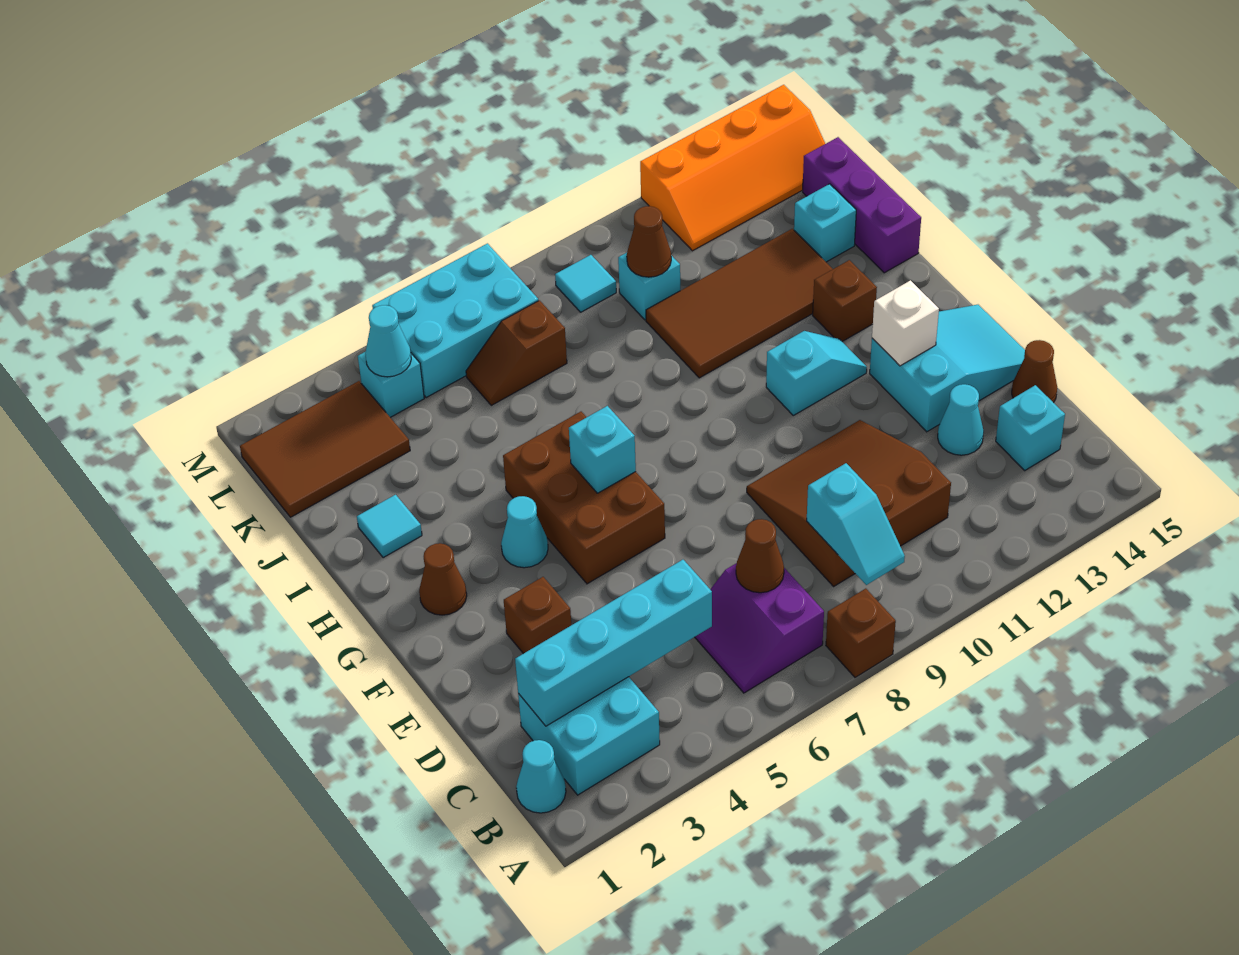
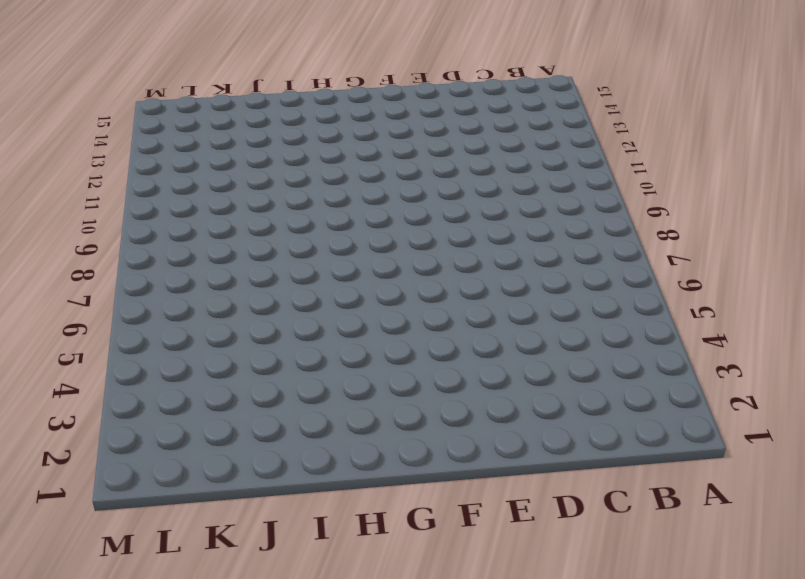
none -> brown brick A8 level 1
none -> cyan cone B1 level 1
none -> cyan brick B2:C3 level 1
none -> purple slope B6:C7 level 1 top 7

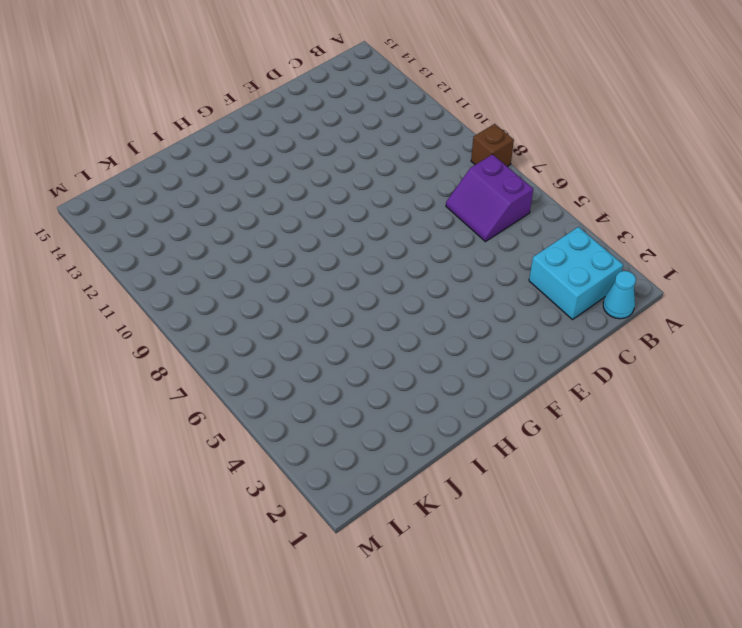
purple slope B6:C7 level 1 top B -> purple slope B6:C7 level 1 top 7
none -> brown slope C9:E11 level 1 top C
none -> cyan brick C14 level 1
none -> cyan cone D13 level 1
none -> brown cone D15 level 1

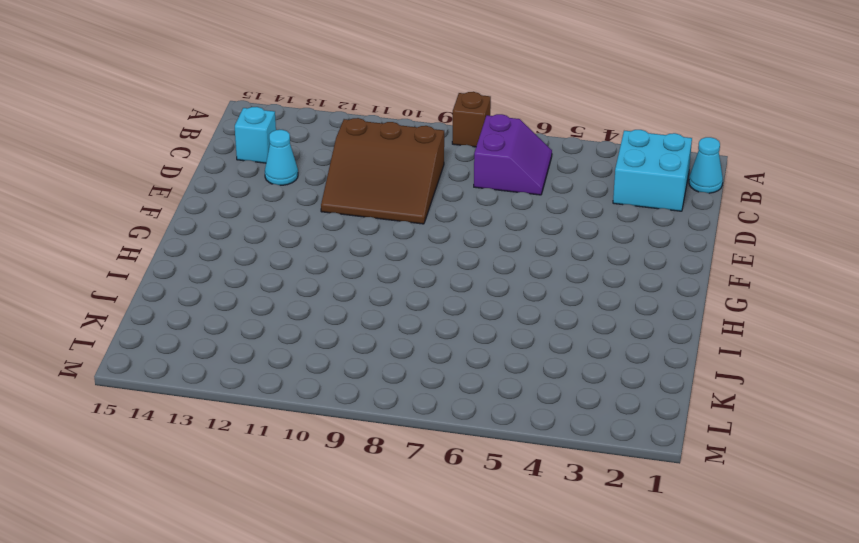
none -> brown cone D15 level 1
none -> brown brick E3 level 1
none -> cyan slope E13:F15 level 1 top 13
none -> brown brick F5:H6 level 1

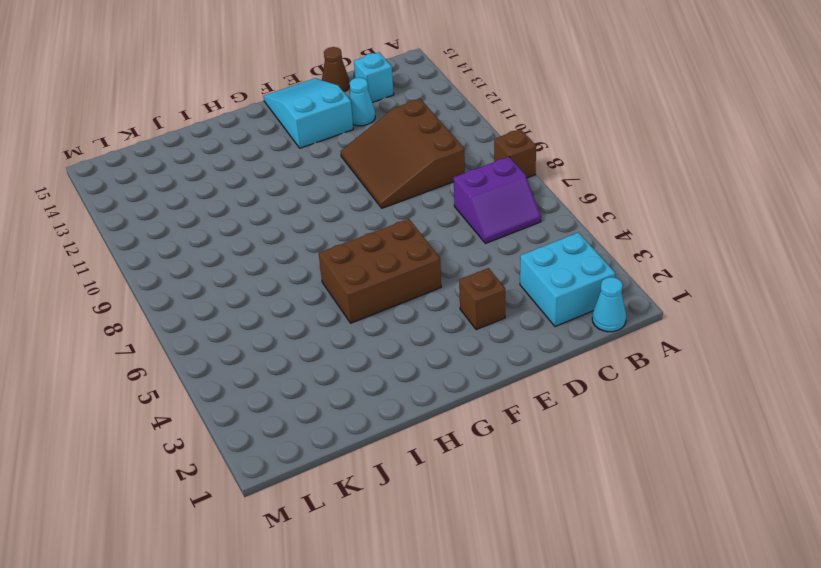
none -> brown cone G2 level 1
none -> cyan cone G4 level 1
none -> cyan slope G11:G12 level 1 top 11
none -> brown brick H13 level 1

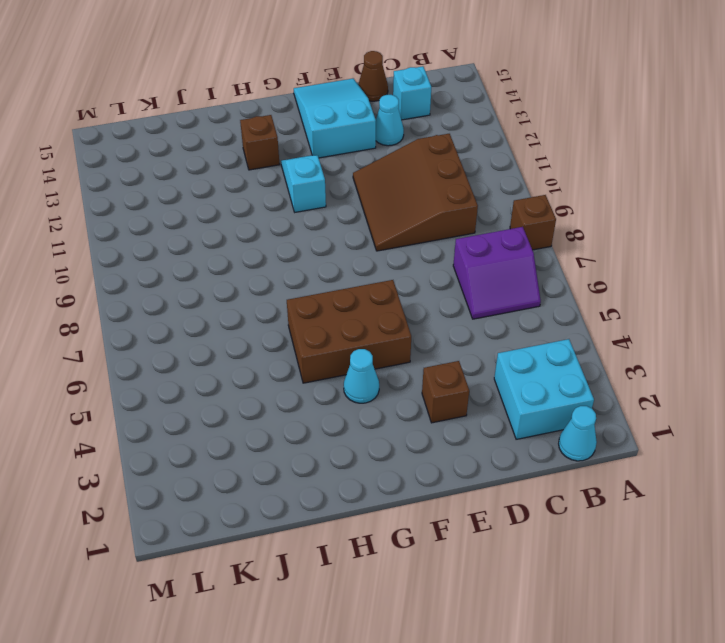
none -> brown cone G2 level 1
none -> cyan tile I2 level 1
none -> brown tile I10:J13 level 1
none -> purple brick I15:K15 level 1

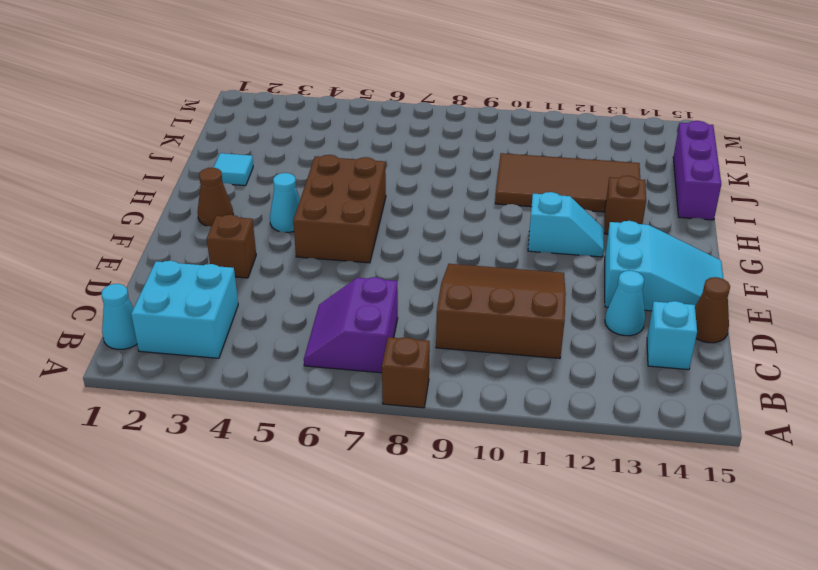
none -> cyan brick J14 level 1
none -> brown tile K1:L3 level 1
none -> brown slope K6:K7 level 1 top 7
none -> cyan brick K10 level 1

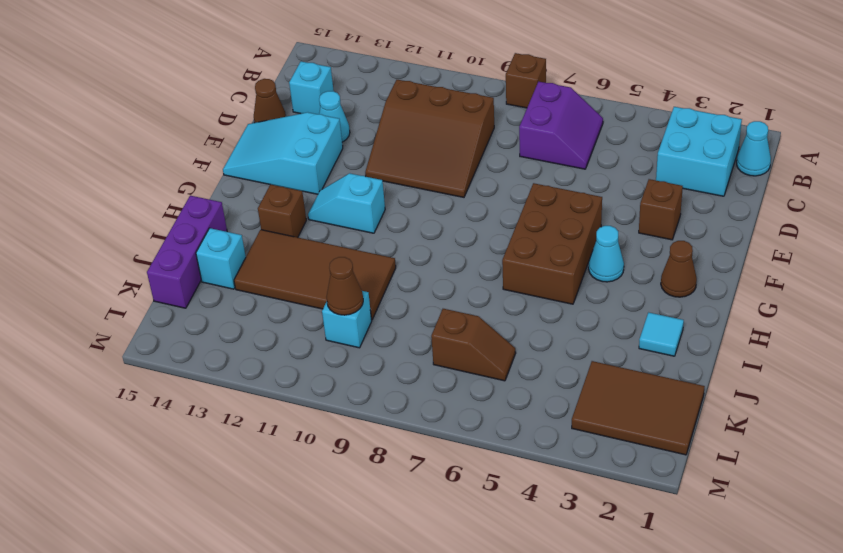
none -> cyan brick L4 level 1
none -> cyan brick L5:M7 level 1
none -> cyan tile L9 level 1
none -> orange slope L12:M15 level 1 top M

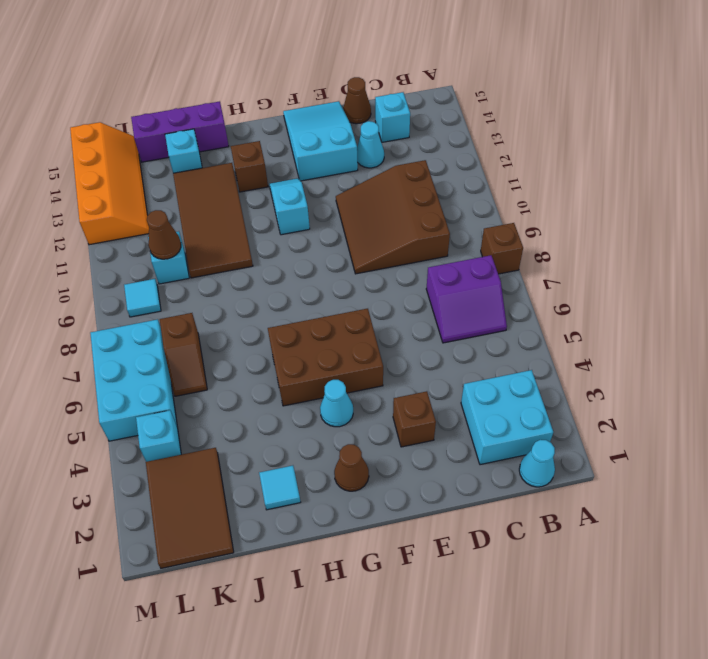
none -> cyan slope B9:C9 level 2 top C
none -> cyan brick C2:C5 level 2
none -> brown cone C7 level 2
none -> white brick F13 level 2

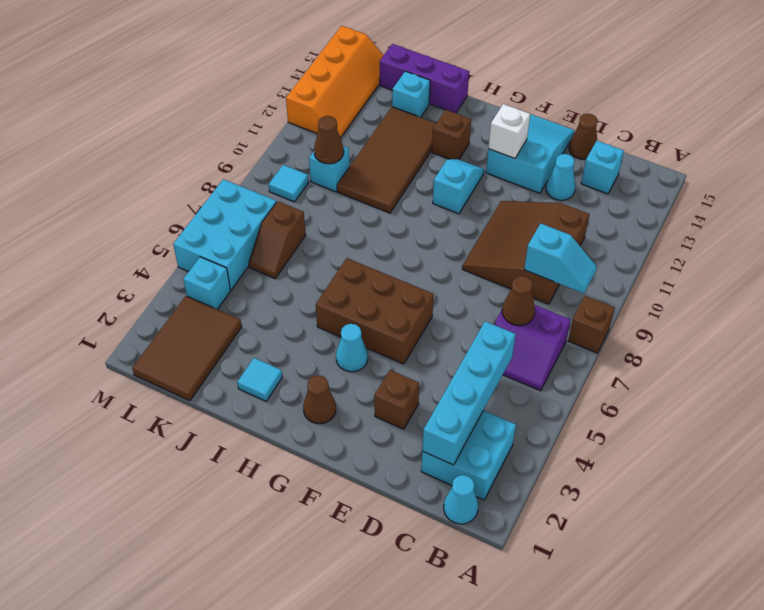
none -> cyan brick G6 level 2
none -> cyan cone L4 level 2

